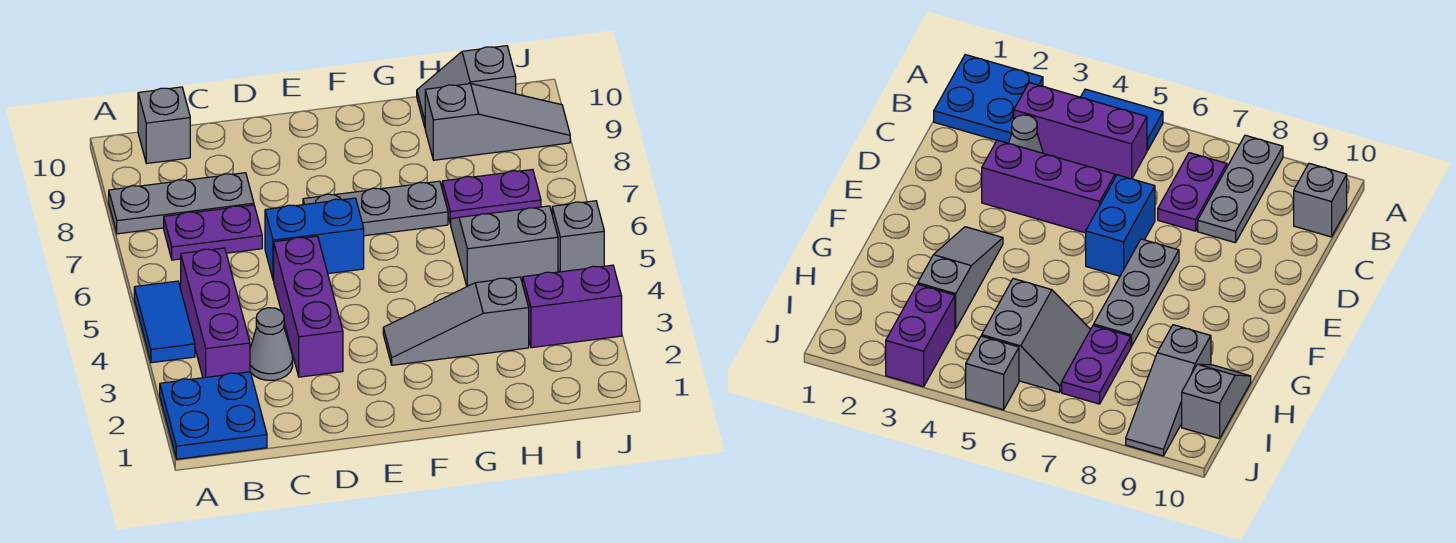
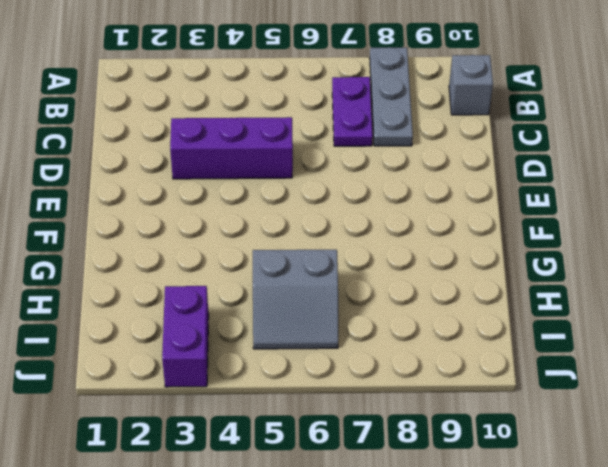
grey slope H5:I6 level 1 top H -> grey slope H5:I6 level 1 top 5
none -> blue plate A1:B2 level 1
none -> blue tile A4:A5 level 1
none -> purple brick B3:B5 level 1

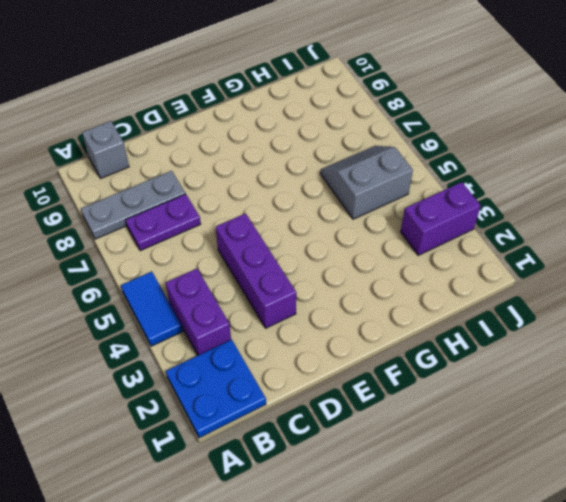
purple brick B3:B4 level 1 -> purple brick B3:B5 level 1
none -> grey cone C3 level 1
none -> blue brick D6:E6 level 1
none -> grey plate E7:G7 level 1

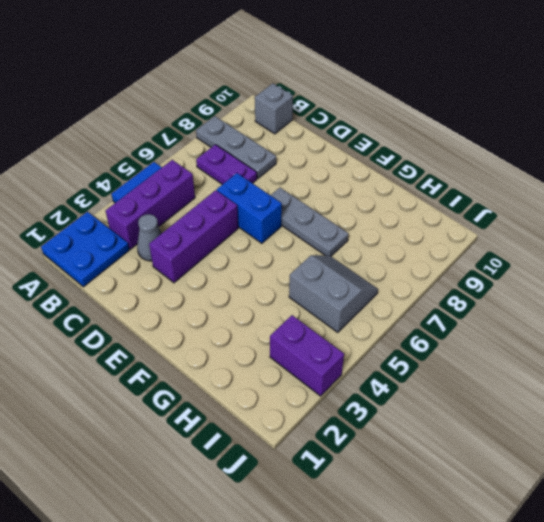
none -> grey slope F3:H3 level 1 top H
none -> purple plate H7:I7 level 1
none -> grey slope H9:J9 level 1 top H

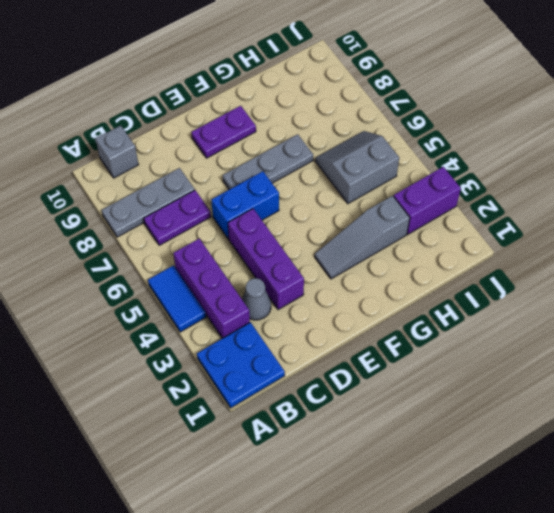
purple plate E9:F9 level 1 -> purple plate H7:I7 level 1
none -> grey slope H9:J9 level 1 top H
none -> grey slope H10:I10 level 1 top I
none -> grey brick J5 level 1

